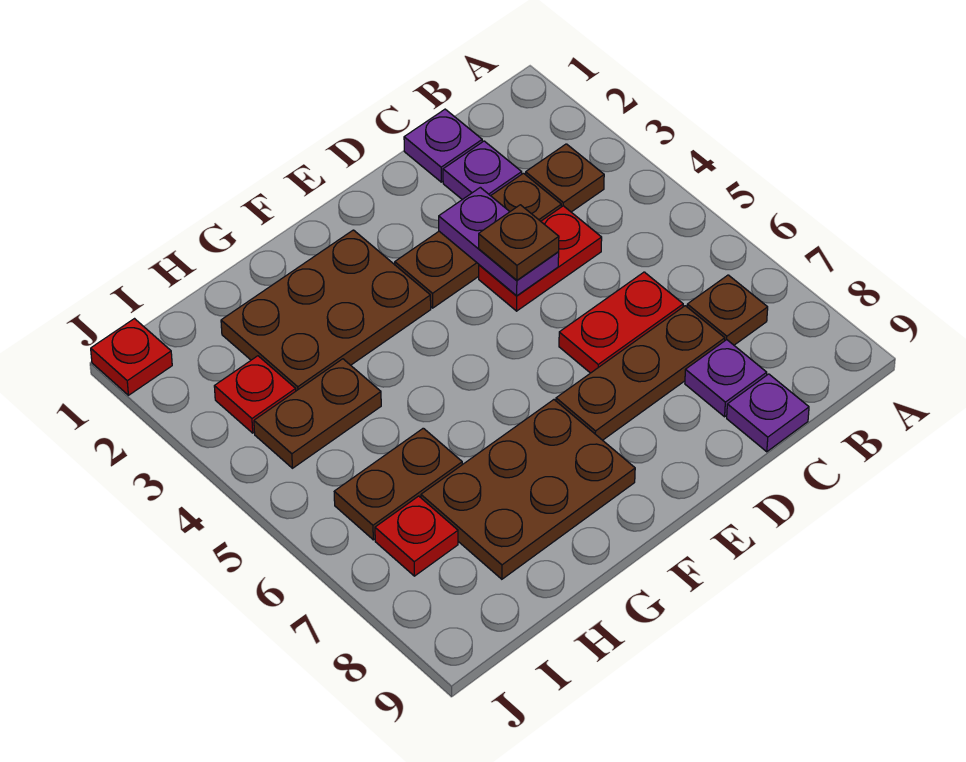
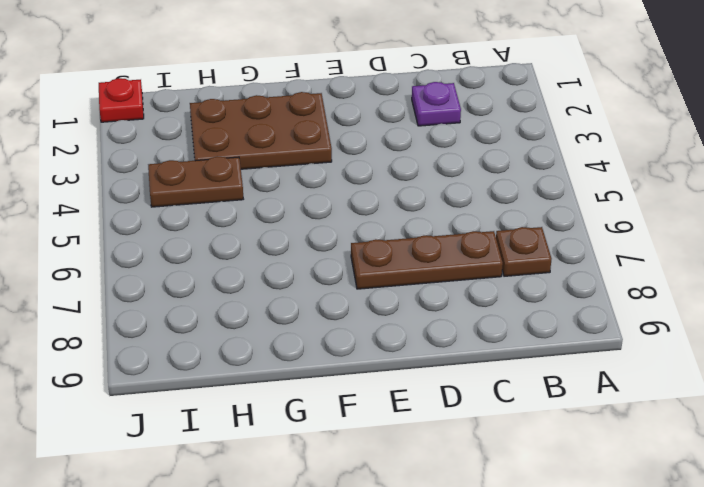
none -> brown plate B3 level 1
none -> purple plate C1 level 1
none -> brown plate C3:E3 level 1

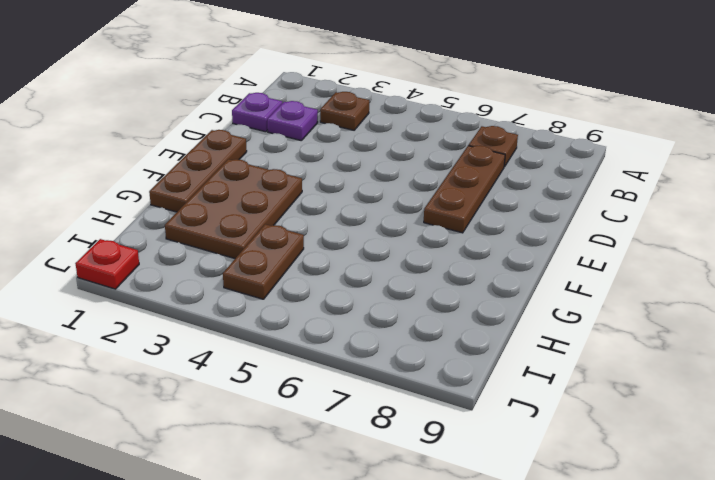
brown plate E1:G1 level 1 -> brown plate C3:E3 level 1
none -> red plate C4:D4 level 1
none -> red plate C6:D6 level 1
none -> purple plate C8 level 1

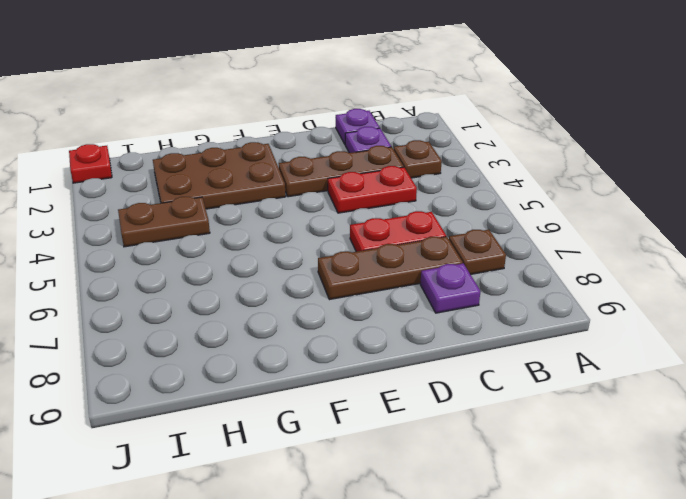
none -> purple plate C9 level 1
none -> brown plate F7:H8 level 1
none -> brown plate H6:I6 level 1

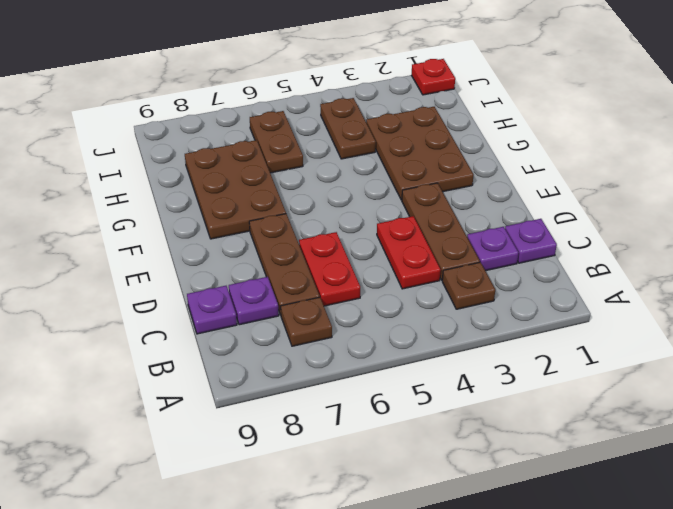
none -> red plate I3 level 1
none -> red plate I7 level 1
none -> purple plate D3:D4 level 2

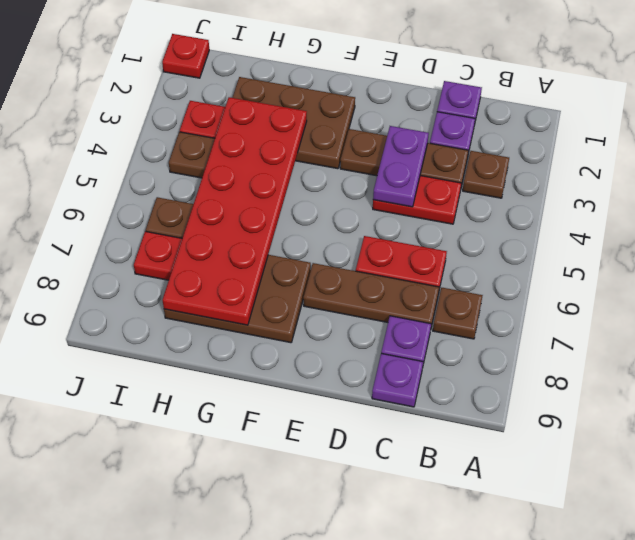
red plate G3:H8 level 2 -> none
none -> brown plate D4 level 3

